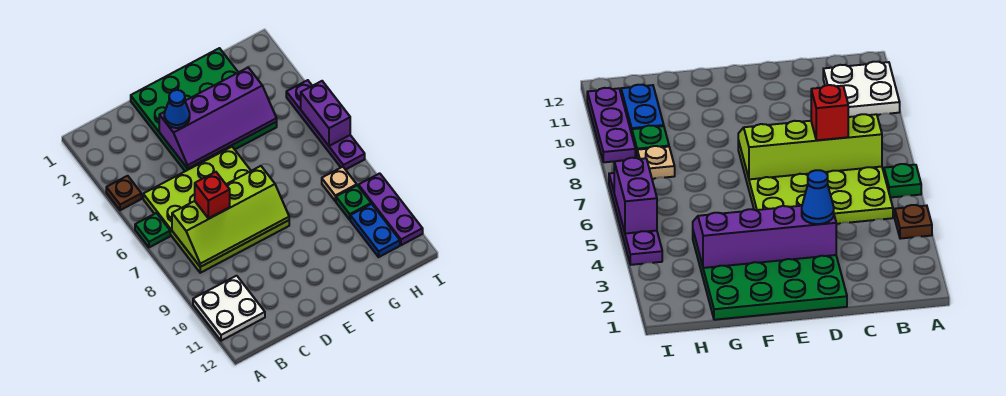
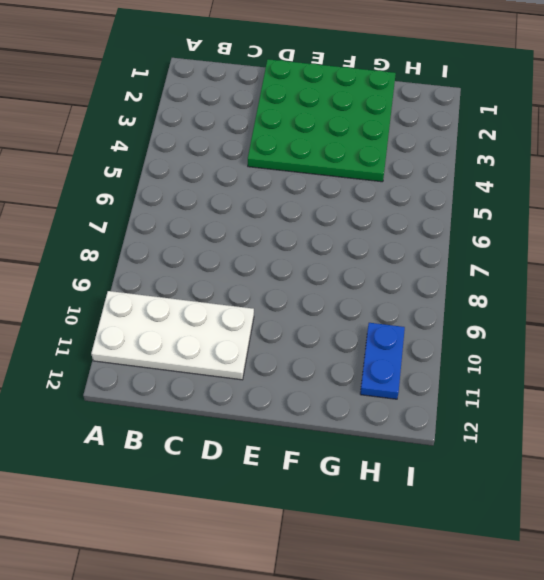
white plate A10:D11 level 1 -> white plate A10:B11 level 1
none -> brown plate A4 level 1
none -> green plate A6 level 1
none -> lime plate B5:E8 level 1

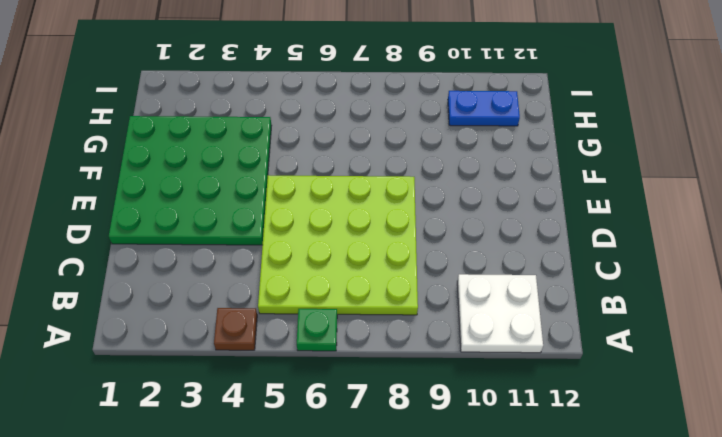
none -> tan plate H8 level 1
none -> green plate H9 level 1
none -> purple plate I4:I7 level 1

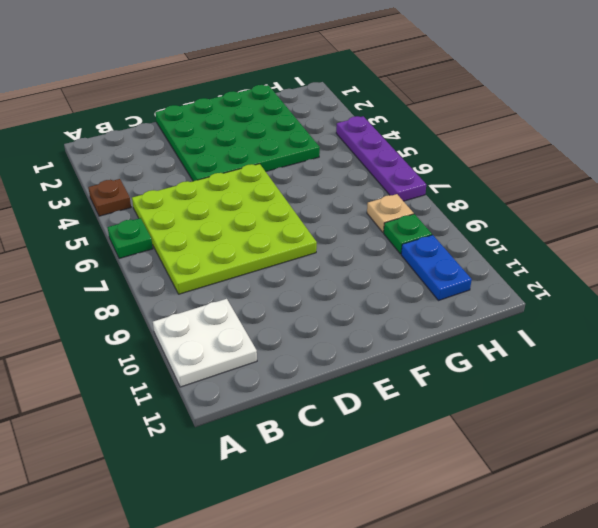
none -> purple plate I9:I11 level 1
none -> lime slope B7:E8 level 2 top 7
none -> purple slope D3:G4 level 2 top 3

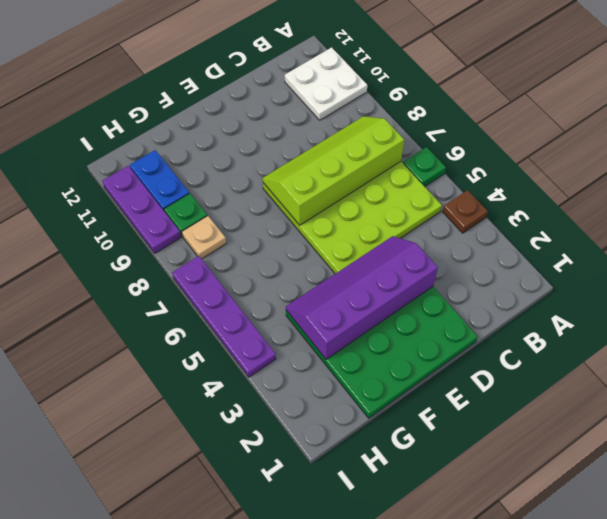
none -> purple brick I5:I6 level 2
none -> red brick C7 level 3
none -> blue cone D3 level 3

